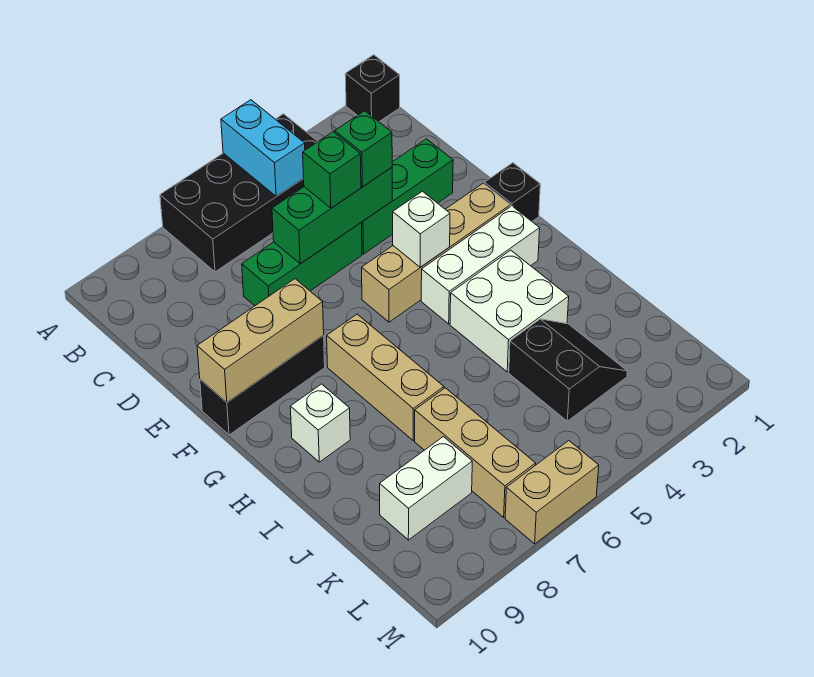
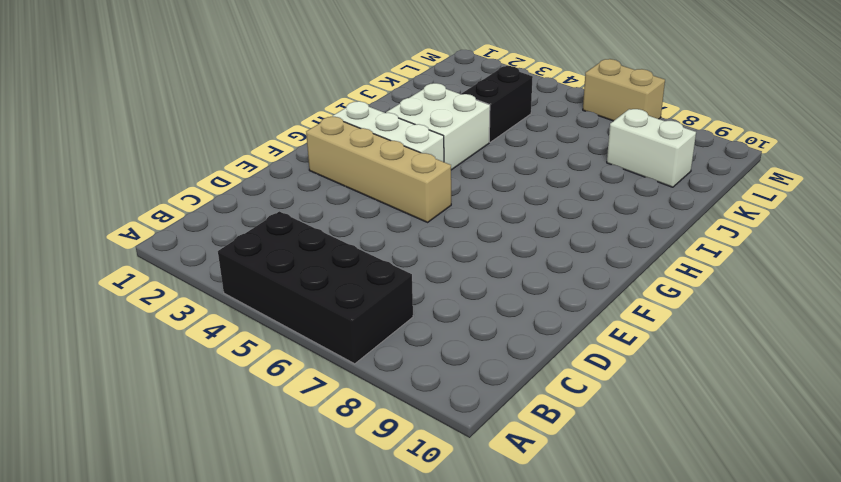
none -> black brick A1 level 1
none -> green brick D2:D4 level 1
none -> green brick D5:D7 level 1

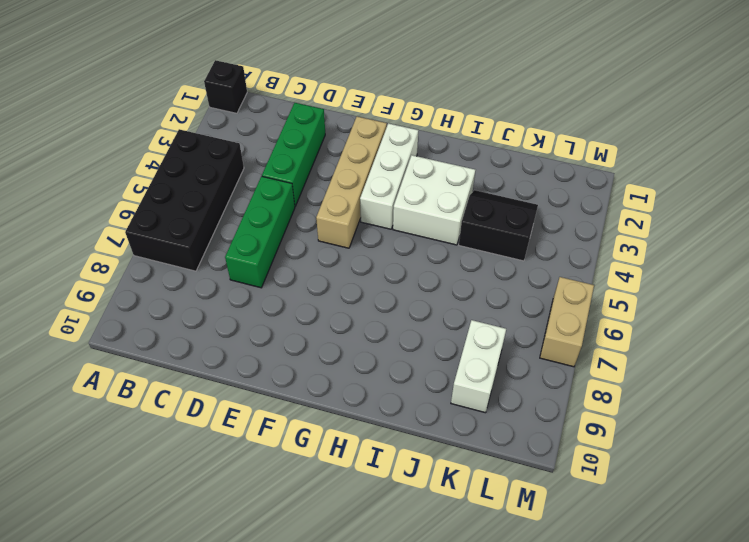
none -> black brick F1 level 1
none -> black brick F8:F10 level 1
none -> tan brick G7:I7 level 1

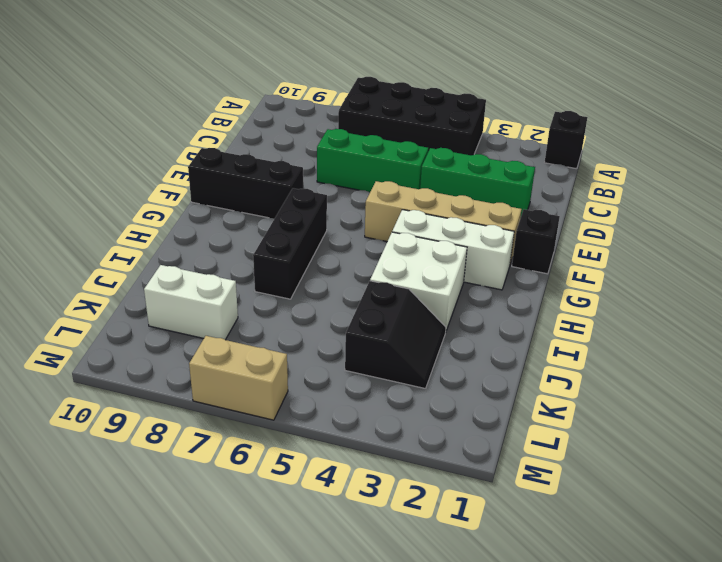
black brick G7:I7 level 1 -> tan brick G7:I7 level 1
none -> white brick H9 level 1
none -> tan brick J7:L7 level 1
none -> cyan brick A5:B5 level 2

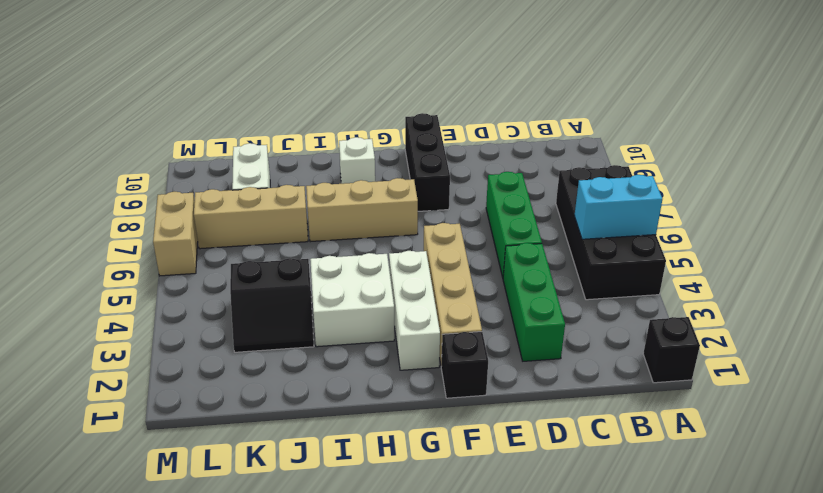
none -> green brick D4:D6 level 2
none -> white brick F4 level 2
none -> tan brick F8:F10 level 2

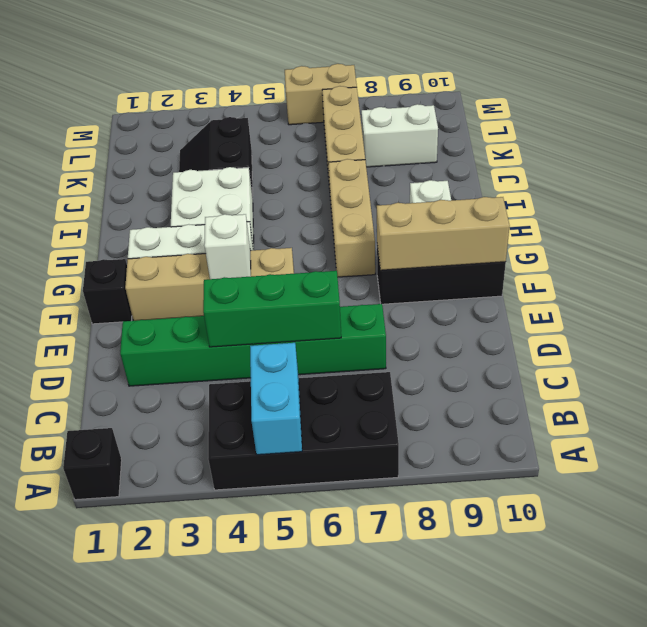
none -> green brick D4 level 3
none -> green brick D5 level 3

